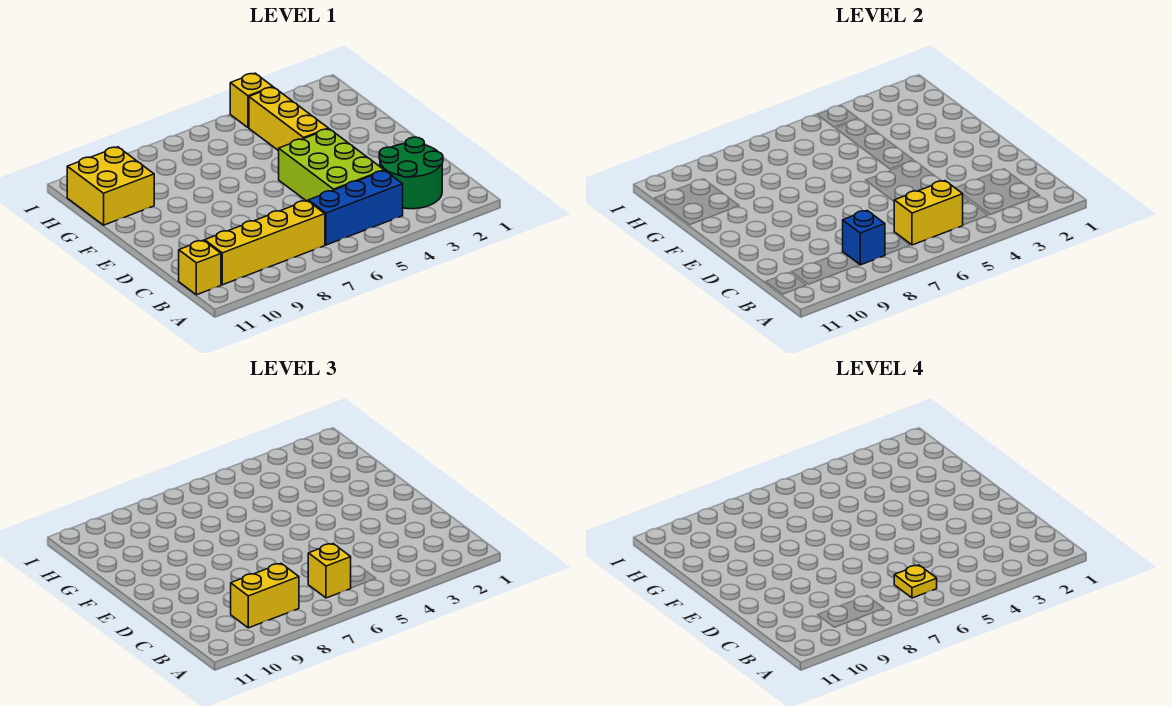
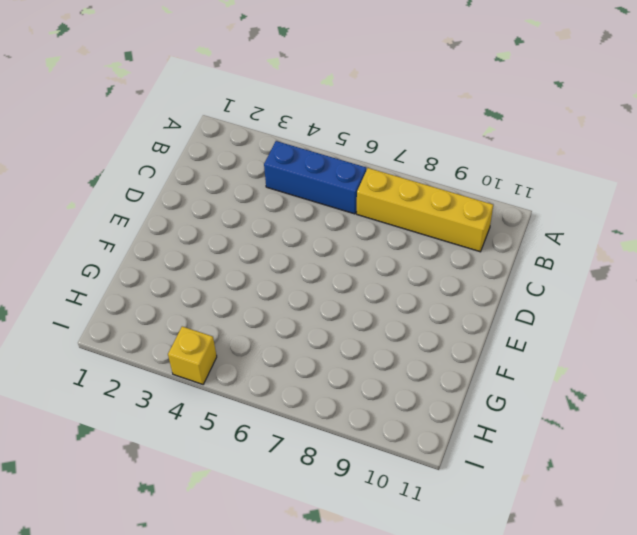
none -> green round brick B2:C3 level 1
none -> yellow brick B11 level 1
none -> lime brick C4:E5 level 1

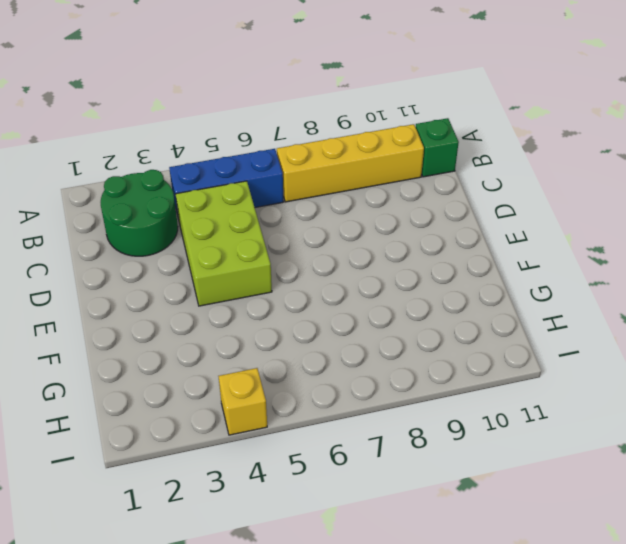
green brick B11 level 1 -> yellow brick B11 level 1
none -> yellow brick F4:H4 level 1
none -> yellow brick G10:H11 level 1
none -> yellow brick B5:B6 level 2

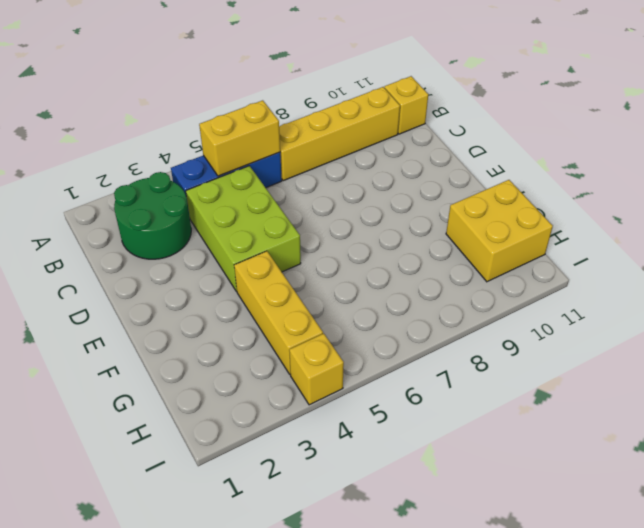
none -> blue brick B8 level 2
none -> yellow brick B6 level 3
none -> yellow brick B8:B9 level 3

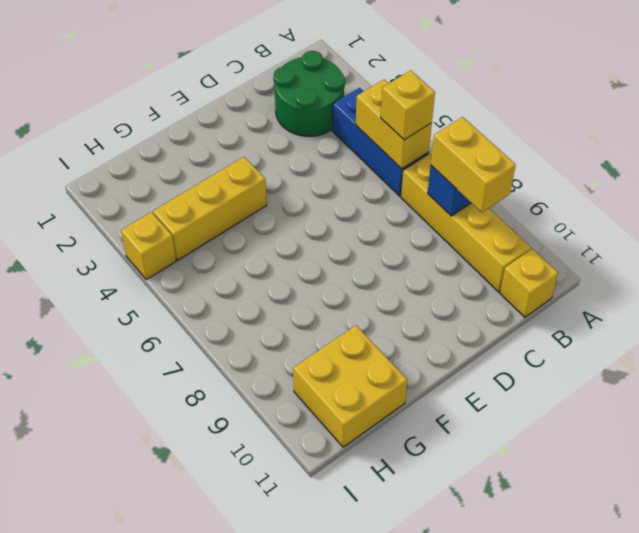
none -> lime brick C4:E5 level 1
none -> yellow plate B6 level 4

